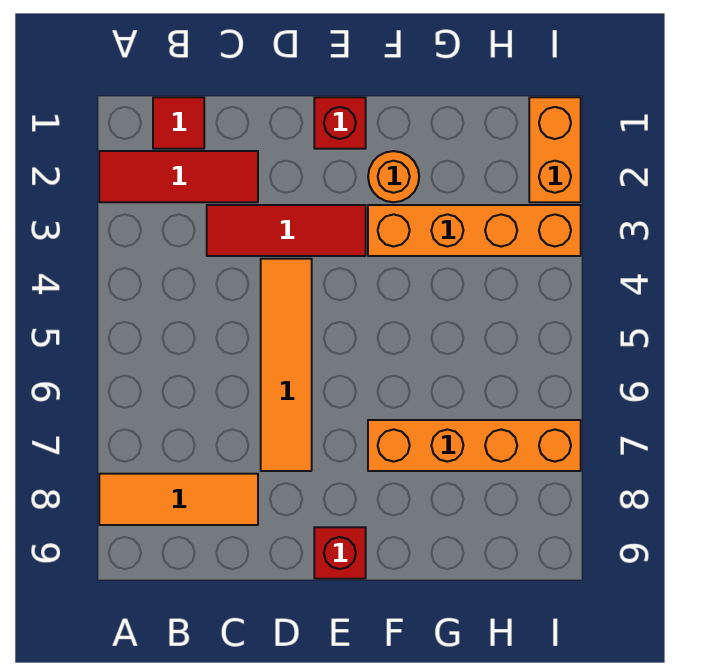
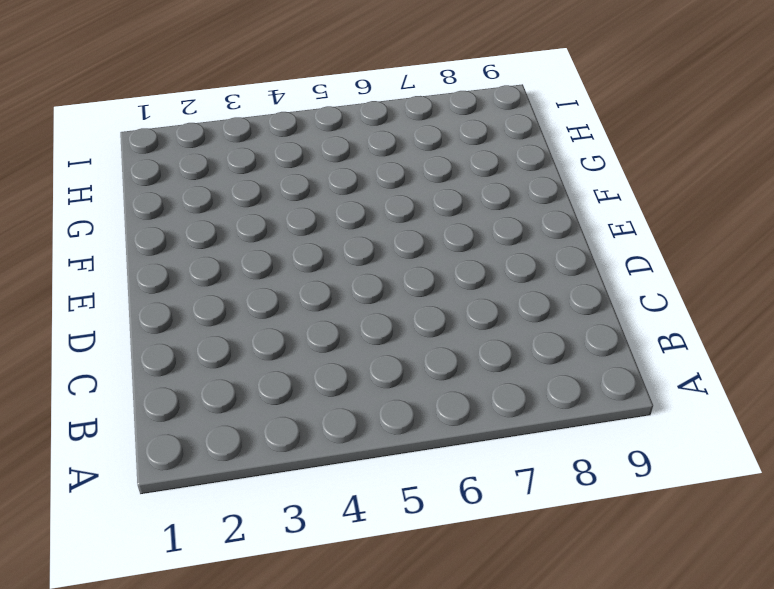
none -> red tile A2:C2 level 1
none -> orange tile A8:C8 level 1

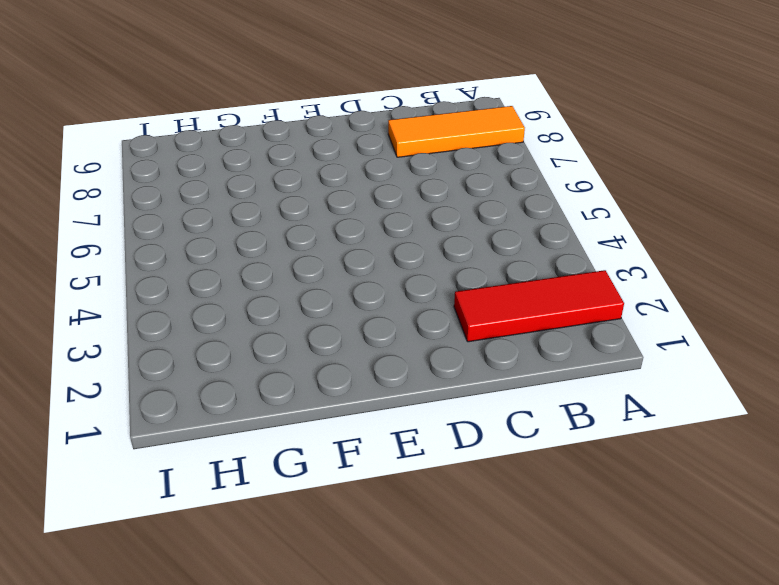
none -> red tile B1 level 1
none -> red tile C3:E3 level 1

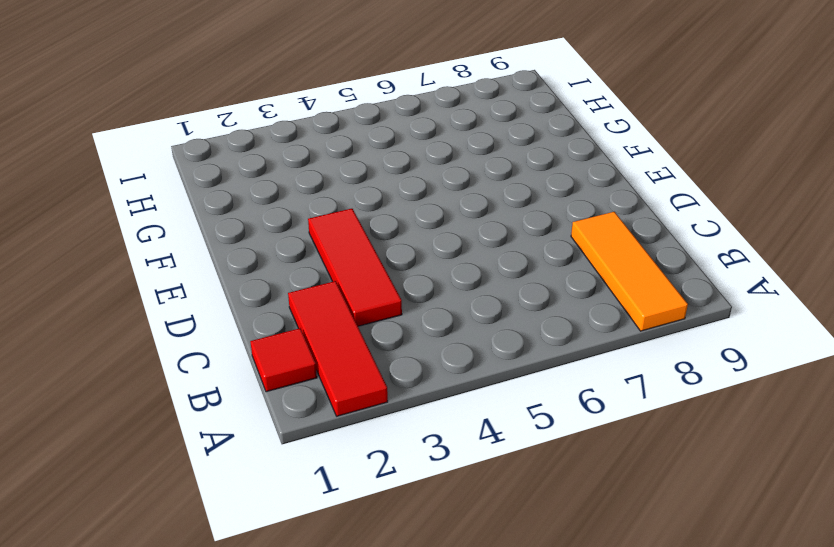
none -> orange tile D4:D7 level 1
none -> red brick E1 level 1

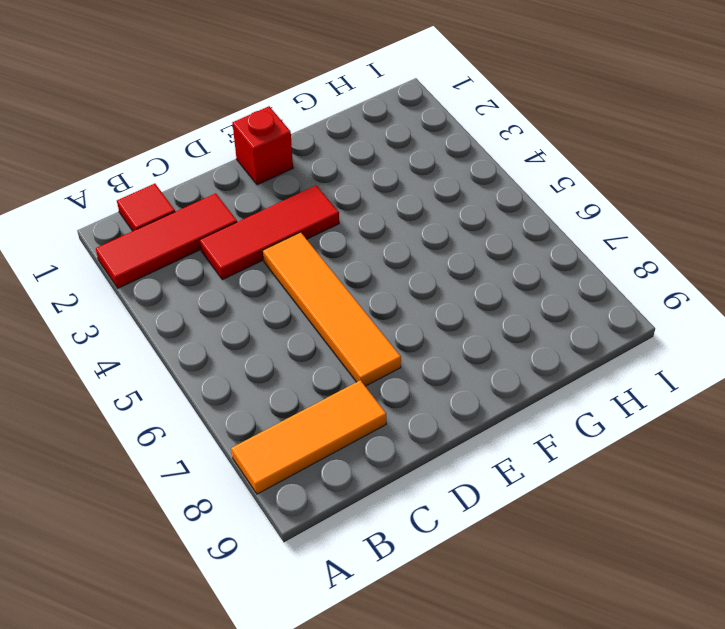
none -> red brick E9 level 1
none -> orange round brick F2 level 1

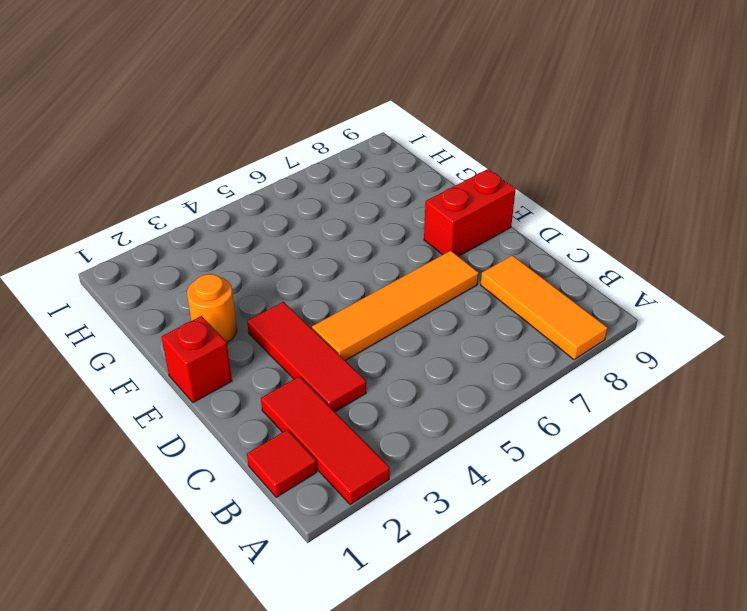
red brick E8:E9 level 1 -> red brick E9 level 1
none -> orange brick F3:I3 level 1
none -> orange brick F7:I7 level 1

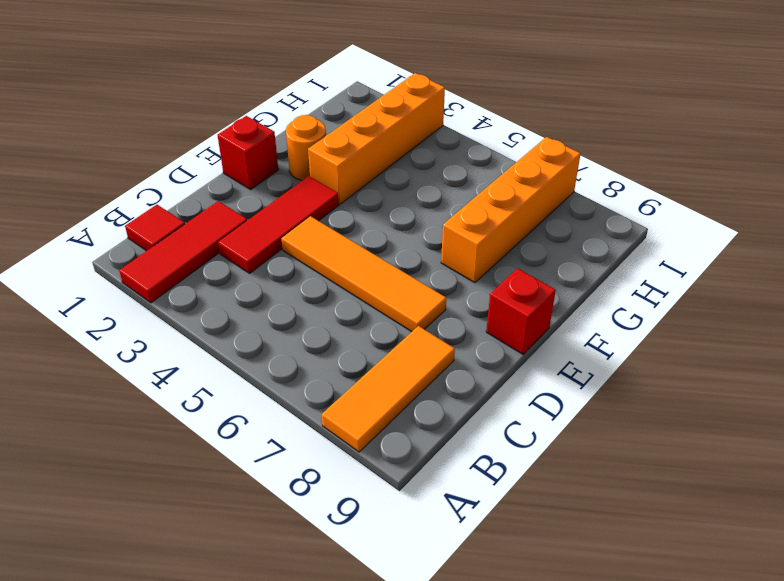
none -> orange brick I1:I2 level 1

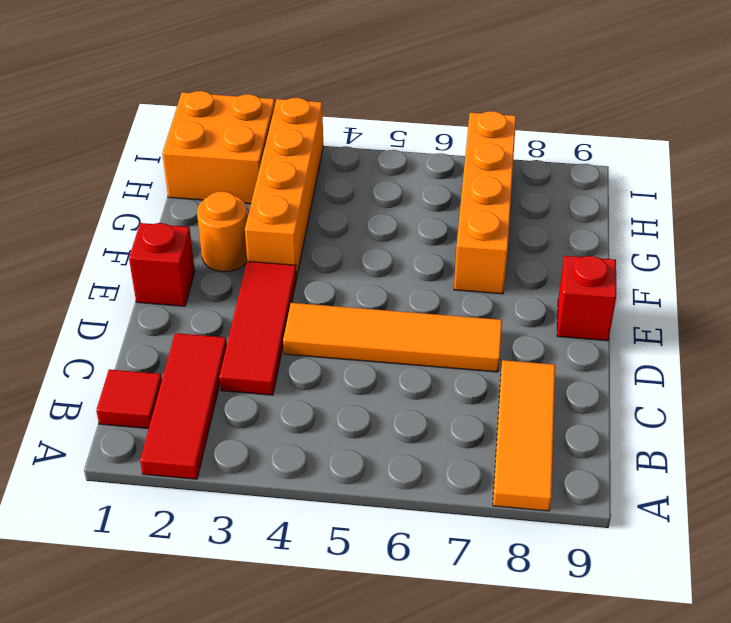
orange brick H1:I2 level 1 -> orange brick I1:I2 level 1

